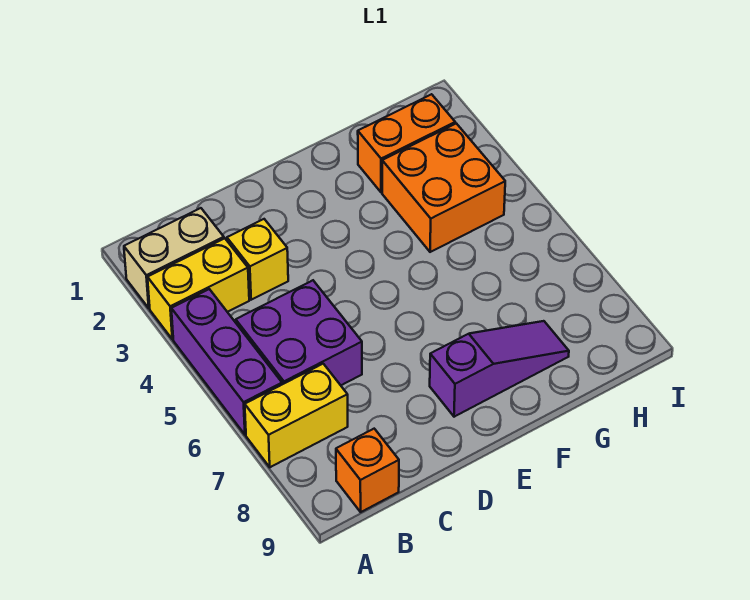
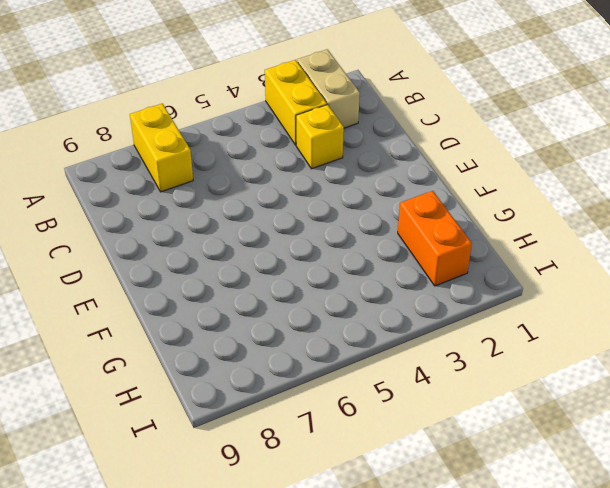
none -> purple brick A4:A6 level 1
none -> purple brick B5:C6 level 1

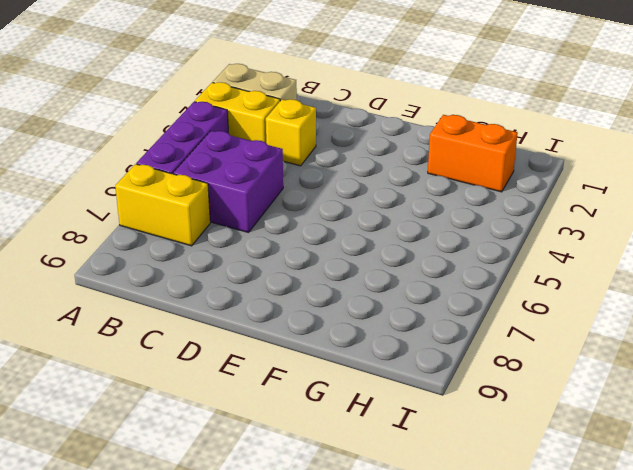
none -> orange brick B9 level 1
none -> purple slope E8:G8 level 1 top E

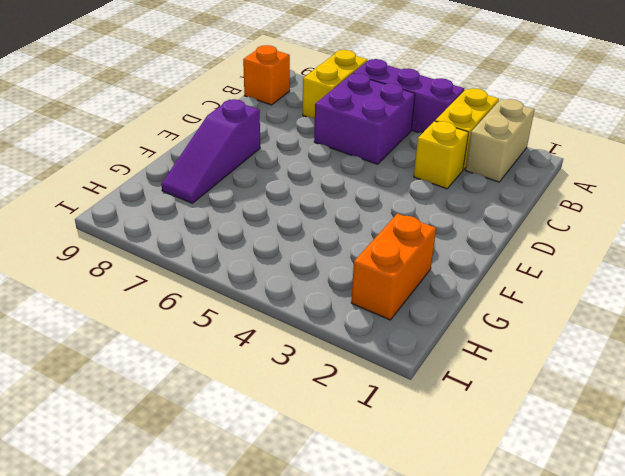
none -> orange brick G3:H4 level 1

